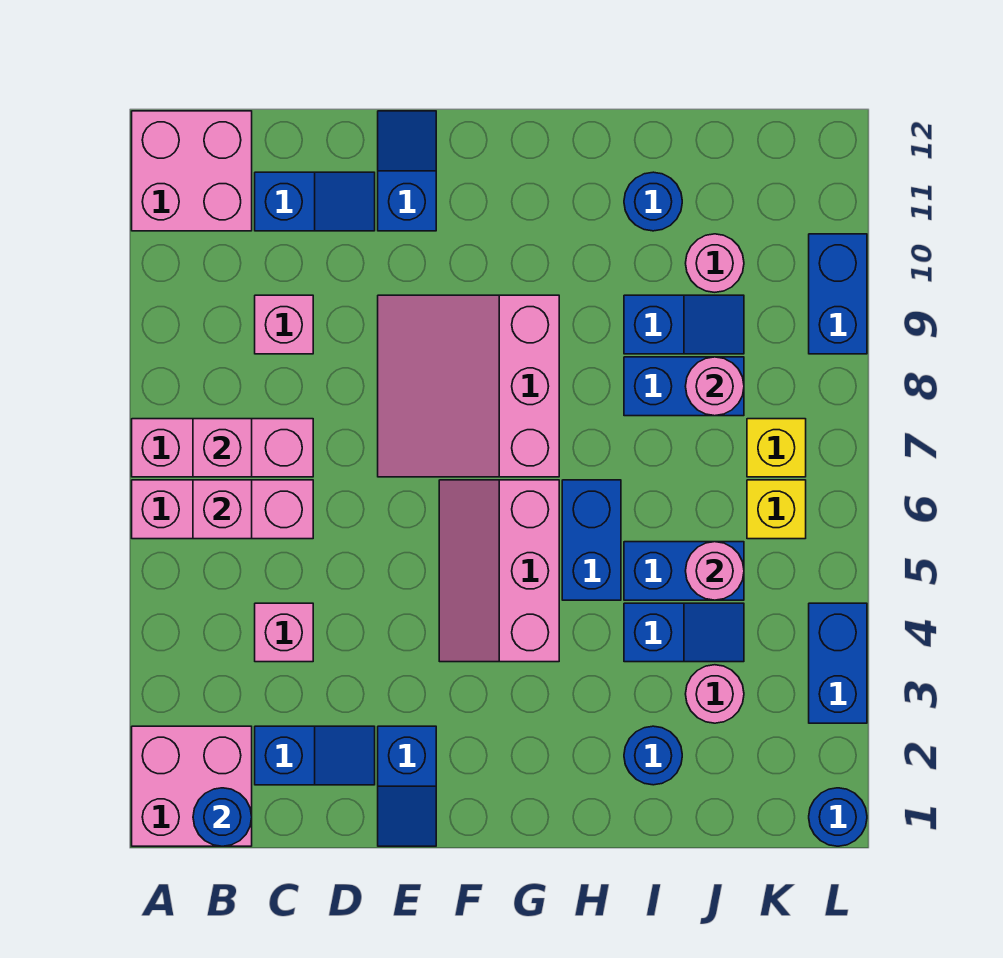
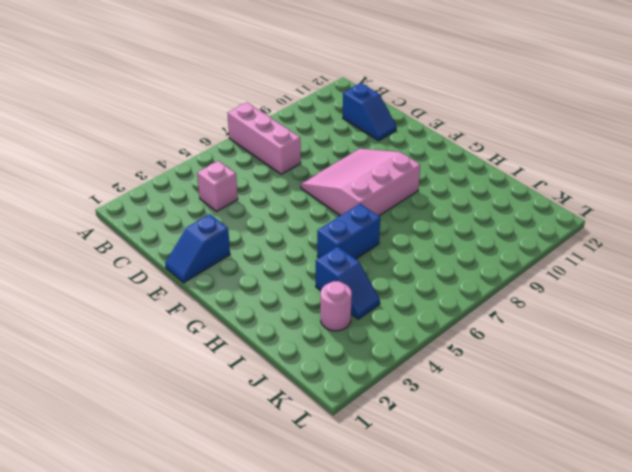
none -> pink brick A1:B2 level 1
none -> pink brick A6:C6 level 1
none -> pink brick A11:B12 level 1
none -> blue slope C2:D2 level 1 top C

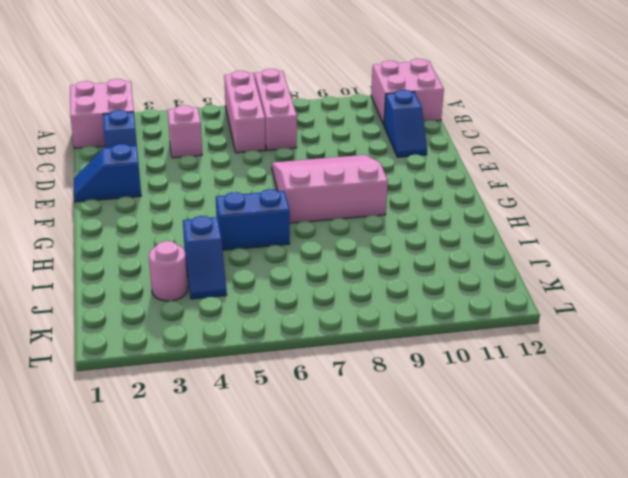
none -> pink brick C9 level 1
none -> blue slope E11:E12 level 1 top 11
none -> pink slope F4:G6 level 1 top G
none -> blue round brick I2 level 1

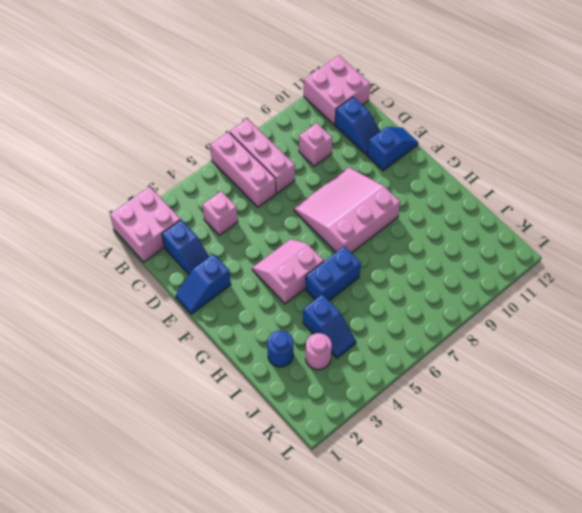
pink slope F4:G5 level 1 top G -> pink slope F4:G6 level 1 top G
none -> blue brick I5:J5 level 1
none -> blue brick I8:J8 level 1
none -> blue slope I9:J9 level 1 top I
none -> blue round brick I11 level 1

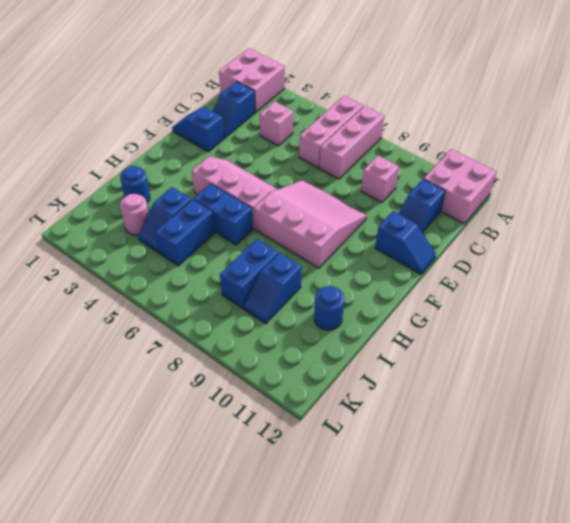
none -> pink round brick J10 level 1
none -> yellow brick K6 level 1
none -> yellow brick K7 level 1
none -> blue round brick L1 level 1

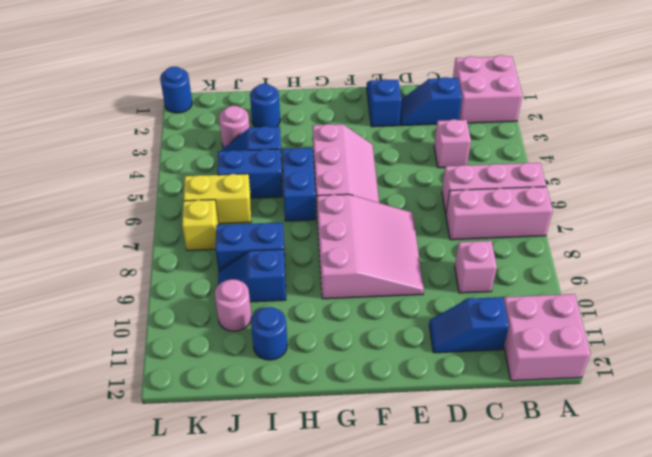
yellow brick J6:K6 level 1 -> yellow brick K6 level 1
none -> blue slope E11:E12 level 1 top 11
none -> blue brick L3:L4 level 1
none -> blue brick L9:L10 level 1
none -> blue round brick B1 level 2

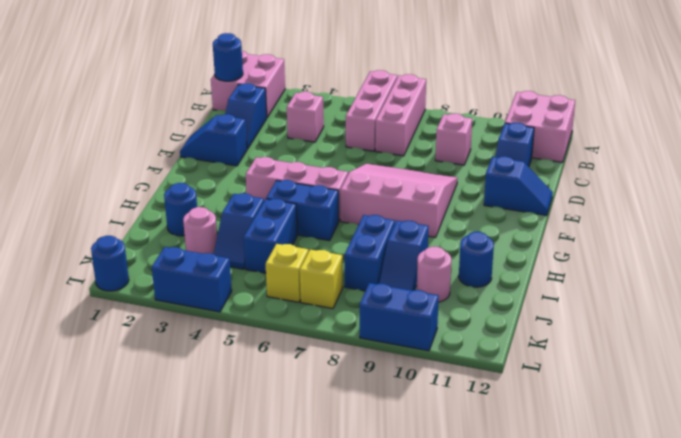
none -> pink brick B6 level 2
none -> pink brick B7 level 2
none -> pink round brick J5 level 2
none -> pink round brick J8 level 2

